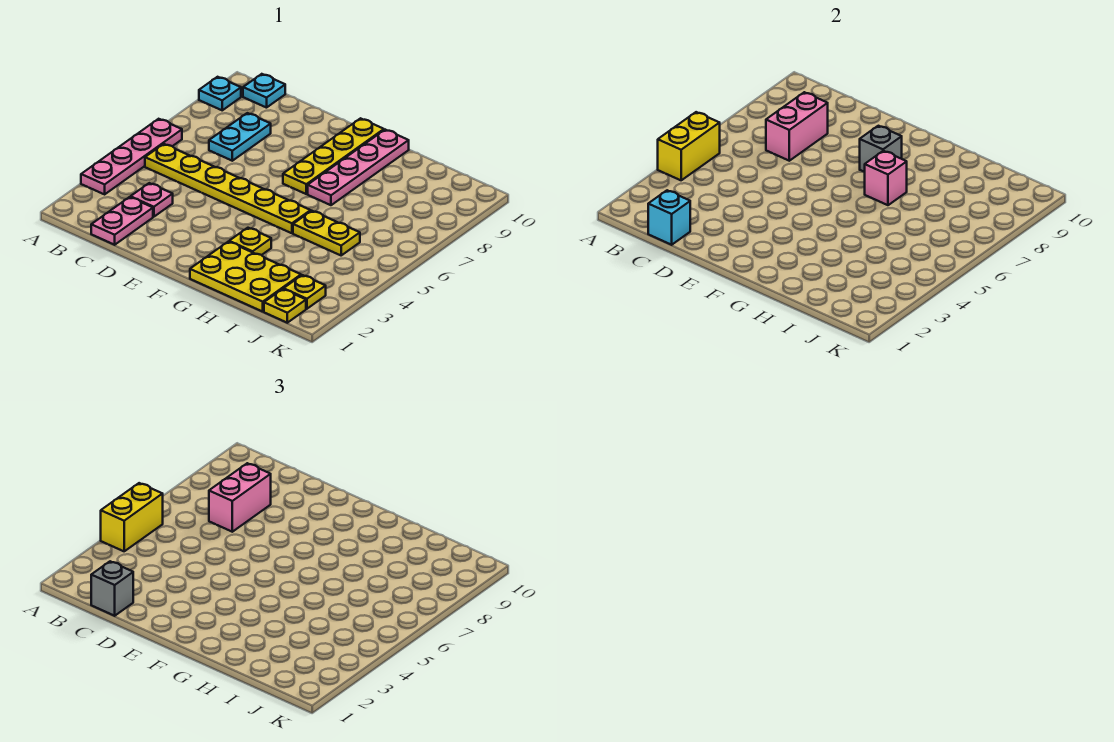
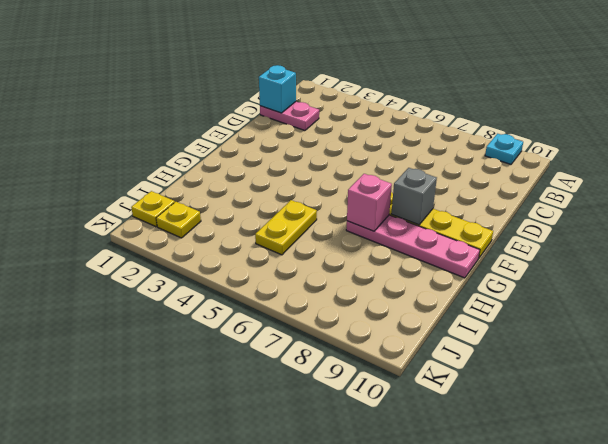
none -> pink plate A3:A6 level 1
none -> yellow plate B5:G5 level 1
none -> cyan plate B10 level 1

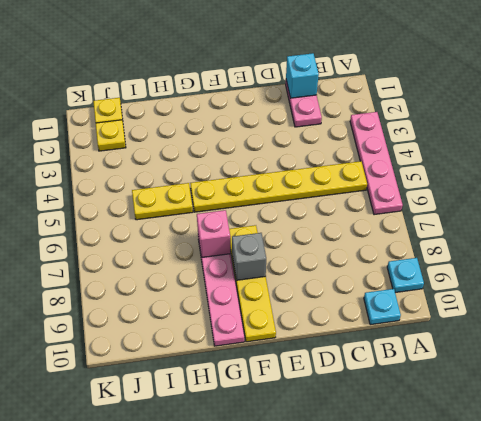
none -> pink plate C3 level 1
none -> cyan plate C7:C8 level 1
none -> yellow plate G1:I2 level 1

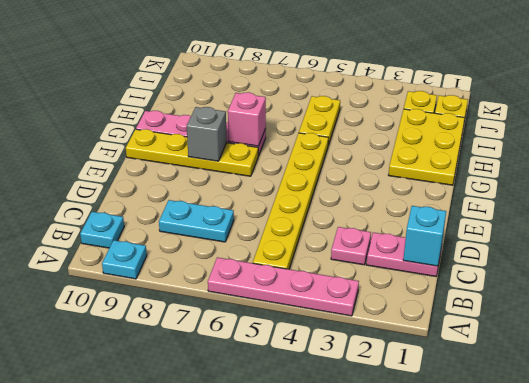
none -> yellow plate G3 level 1
none -> yellow brick A4:A5 level 2
none -> pink brick C7:C8 level 2

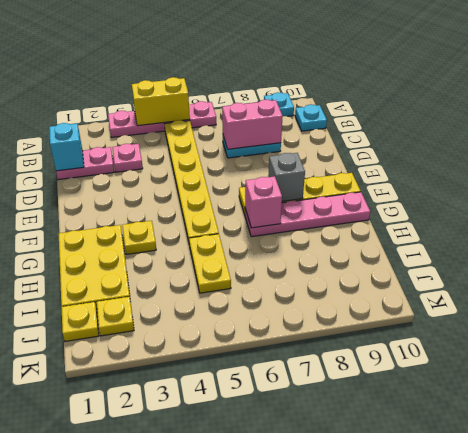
none -> yellow brick A4:A5 level 3
none -> grey brick C1 level 3
none -> pink brick C7:C8 level 3

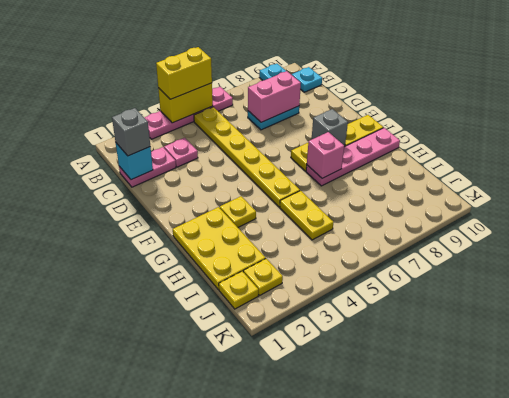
none -> pink brick C7:C8 level 3

